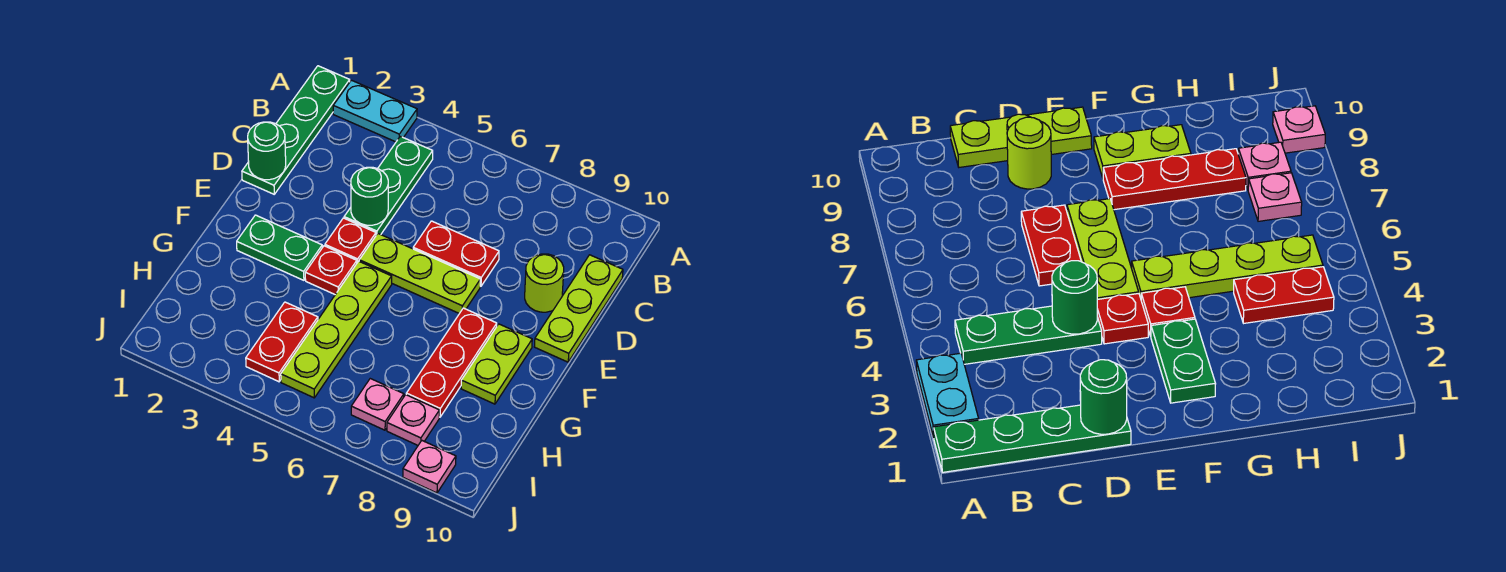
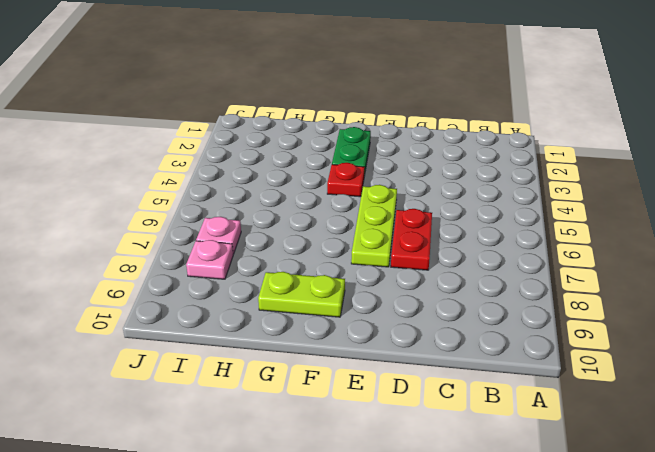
none -> green plate A1:D1 level 1
none -> cyan plate A2:A3 level 1
none -> green plate B4:D4 level 1

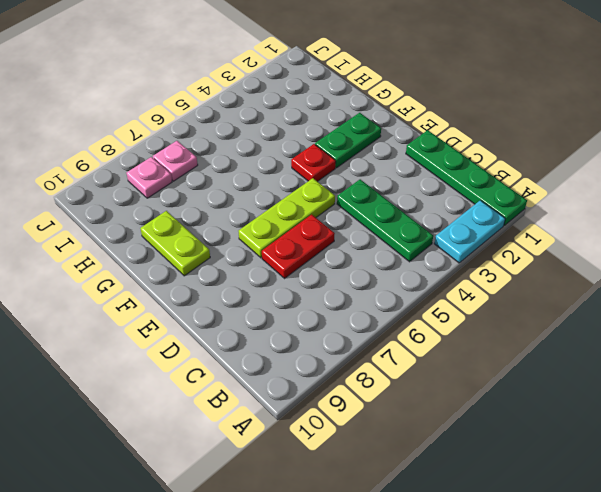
none -> lime plate C10:E10 level 1
none -> lime round brick D9 level 1
none -> red plate E4 level 1

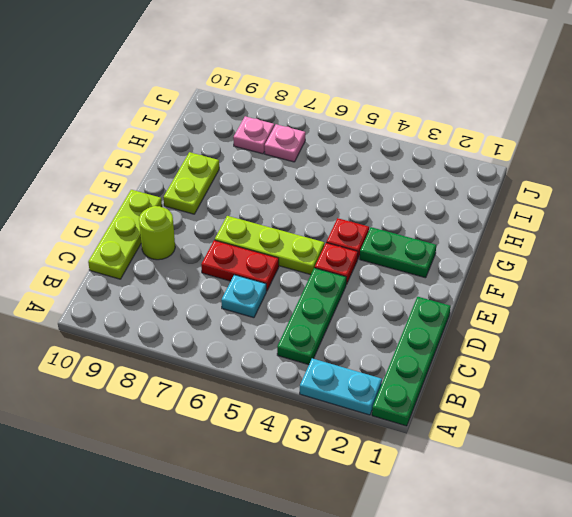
cyan plate C6 level 1 -> none
none -> lime plate F5:I5 level 1
none -> red plate F8:H8 level 1
none -> red plate H4:I4 level 1

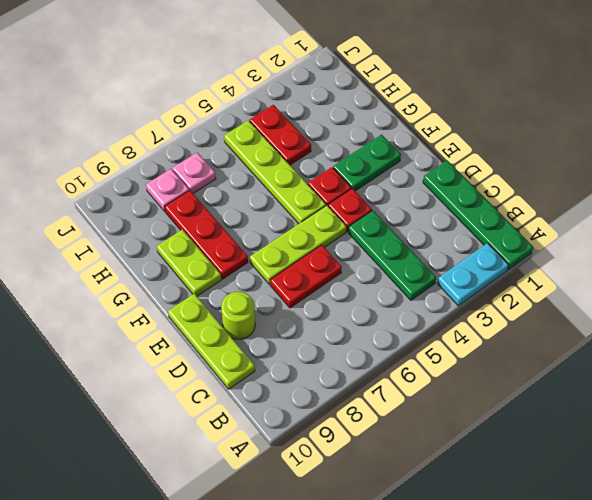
none -> pink plate J9 level 1
none -> green round brick D1 level 2
none -> green round brick D4 level 2

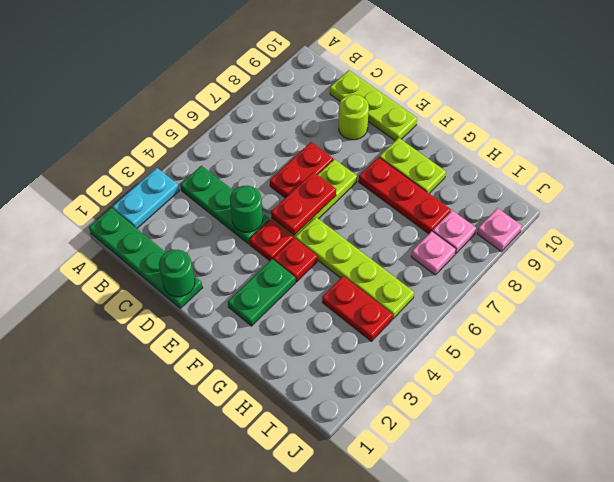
red plate E5:E6 level 2 -> none

